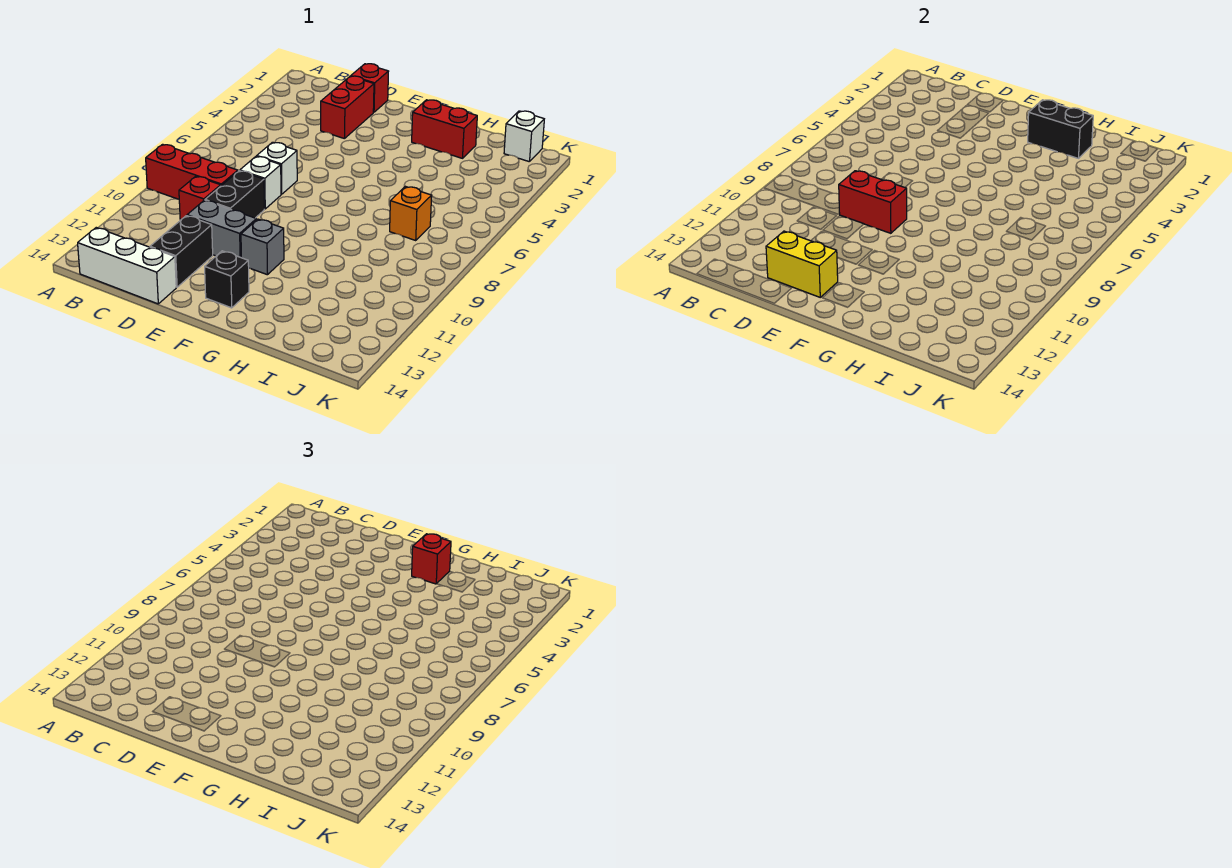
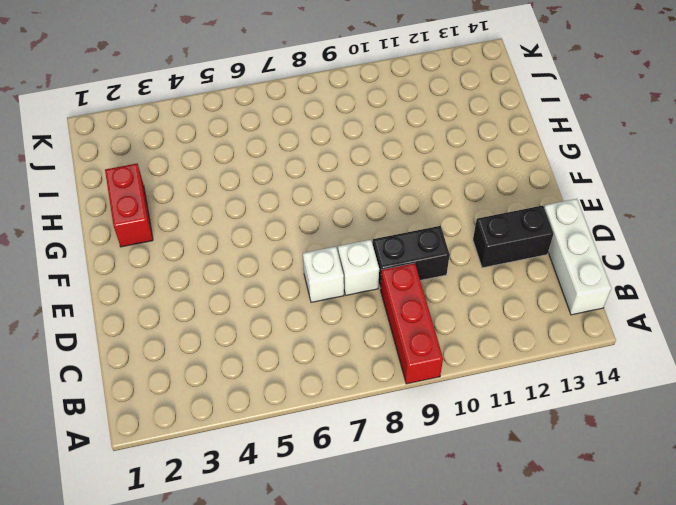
none -> red brick C10 level 1
none -> red brick D1 level 1
none -> red brick D2:D3 level 1

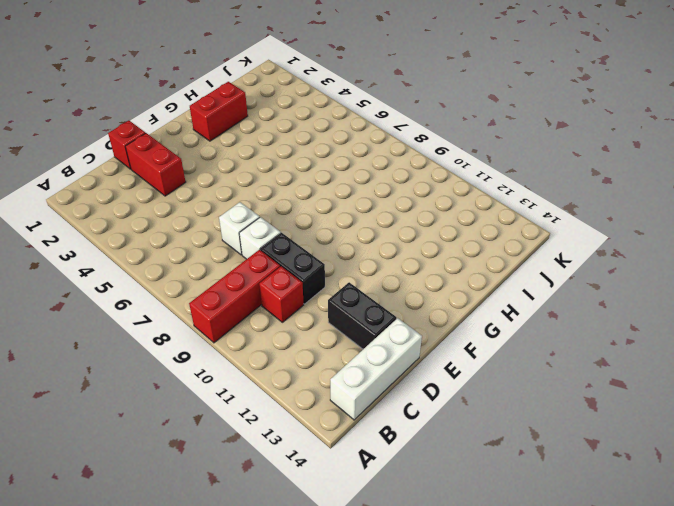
none -> grey brick D11:E11 level 1
none -> grey brick F11 level 1
none -> black brick F13 level 1

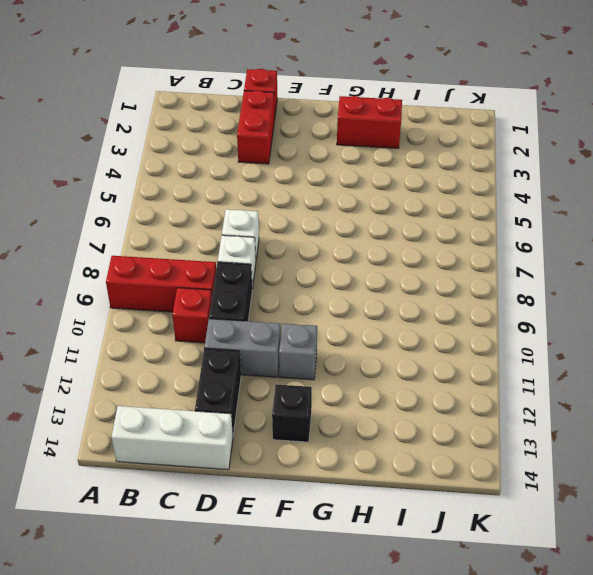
none -> orange brick I7 level 1
none -> white brick J1 level 1
none -> red brick D9:E9 level 2

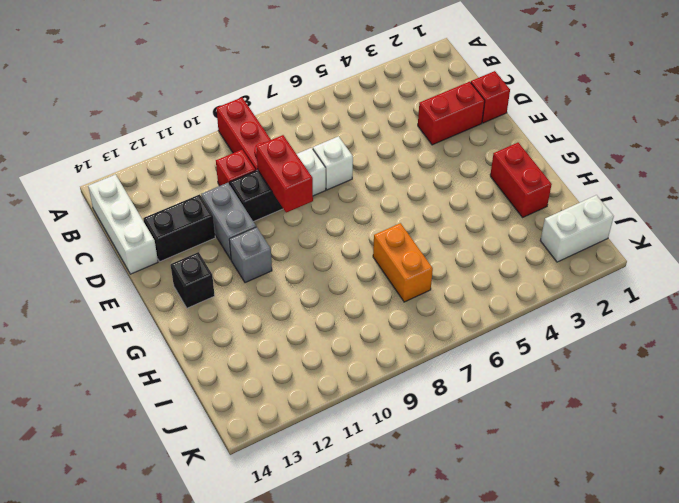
orange brick H7:I7 level 1 -> orange brick I7 level 1
white brick J1:J2 level 1 -> white brick J1 level 1
none -> yellow brick D13:E13 level 2
none -> black brick G2:H2 level 2
none -> red brick G2 level 3

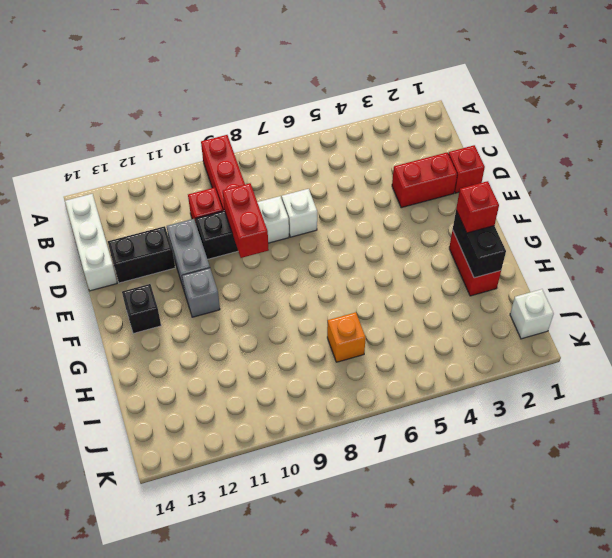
none -> yellow brick D13:E13 level 2

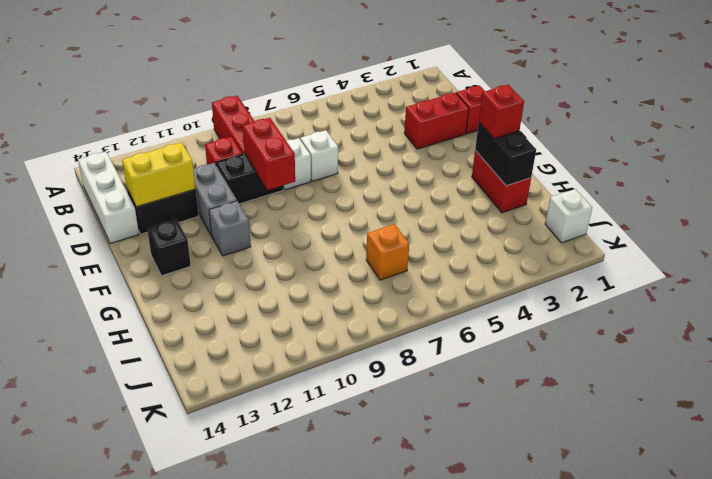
yellow brick D12:D13 level 2 -> yellow brick D13:E13 level 2

